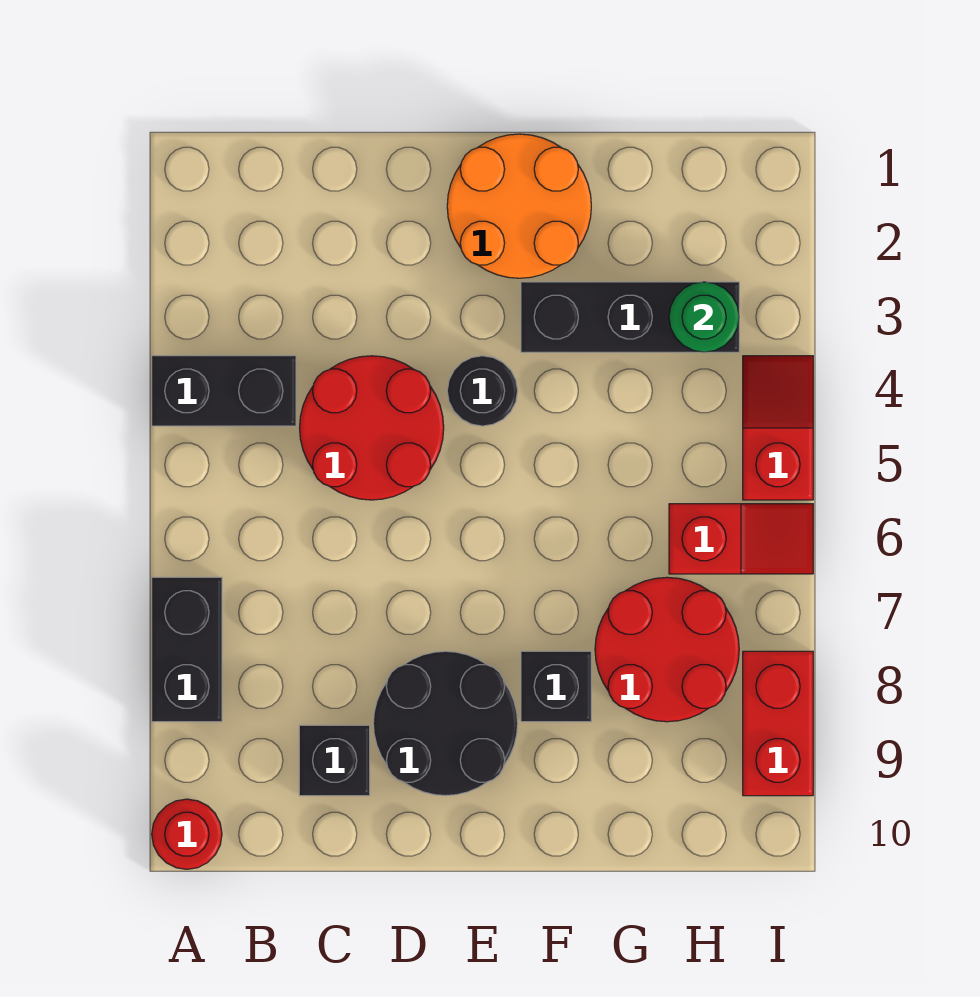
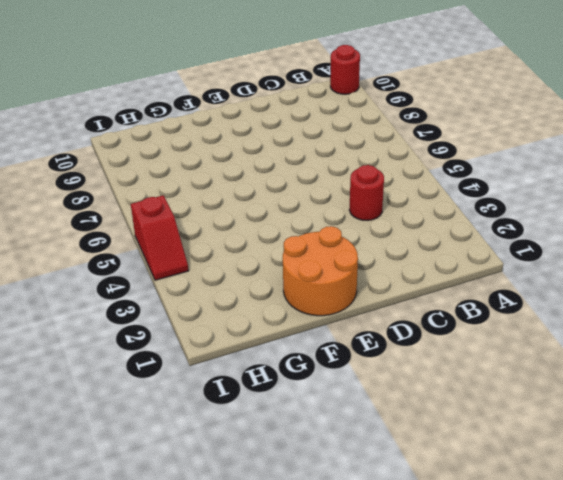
red round brick C4 level 1 -> red round brick C4:D5 level 1
none -> black brick A4:B4 level 1
none -> black brick A7:A8 level 1
none -> black brick C9 level 1

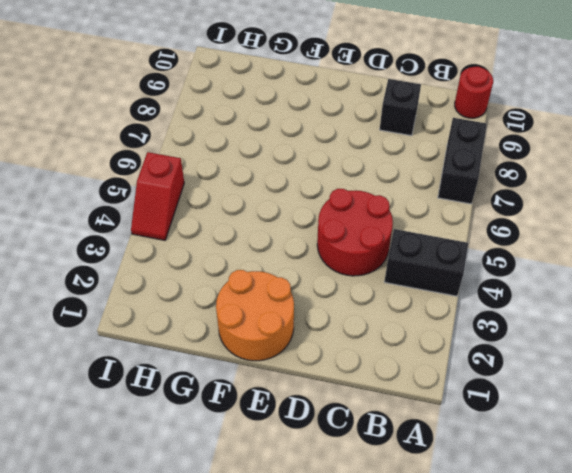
none -> black round brick D8:E9 level 1
none -> black round brick E4 level 1
none -> black brick F3:H3 level 1

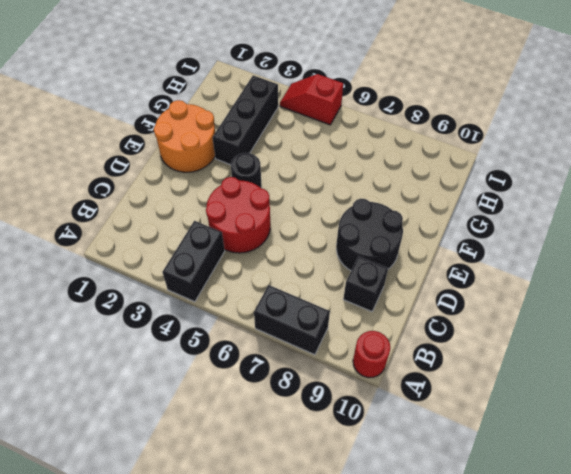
none -> black brick F8 level 1
none -> red round brick G7:H8 level 1
none -> red slope H6:I6 level 1 top H

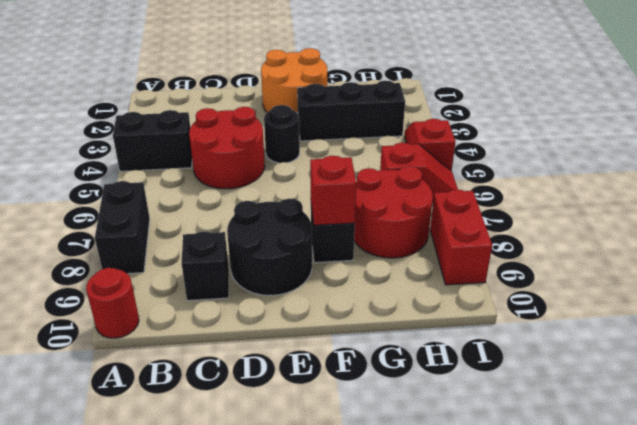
red brick F8 level 2 -> none
none -> green round brick H3 level 2

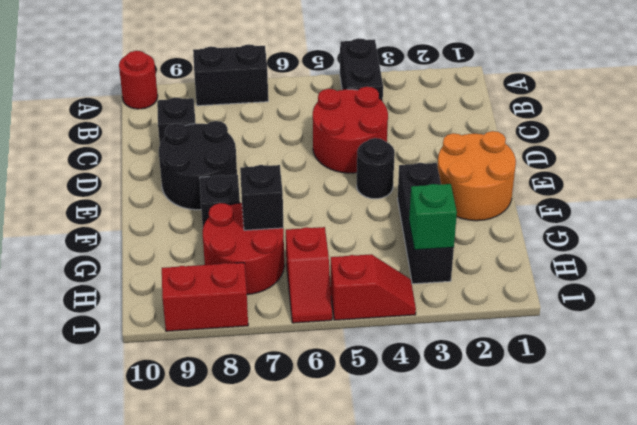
black brick G7 level 2 -> none
green brick H3 level 2 -> green round brick H3 level 2

